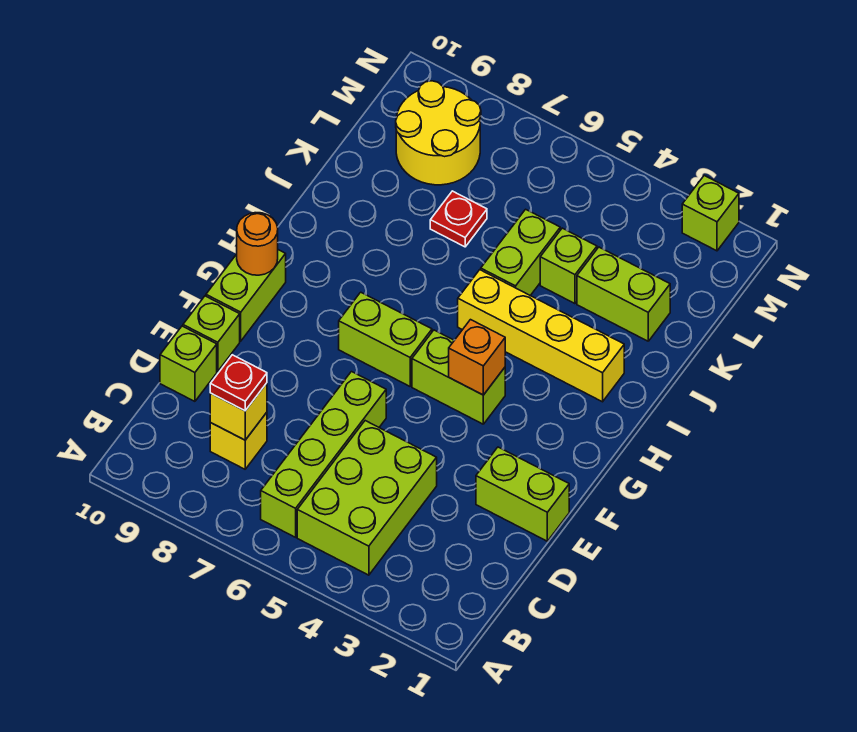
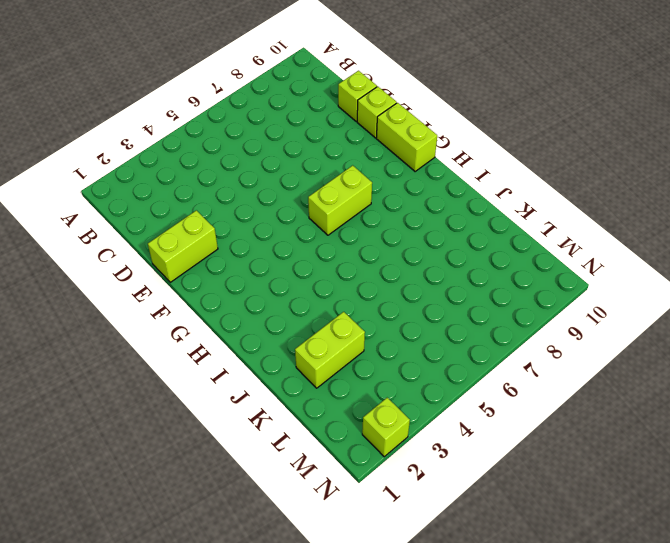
none -> lime brick B4:D5 level 1
none -> lime brick B6:E6 level 1
none -> yellow brick C8 level 1

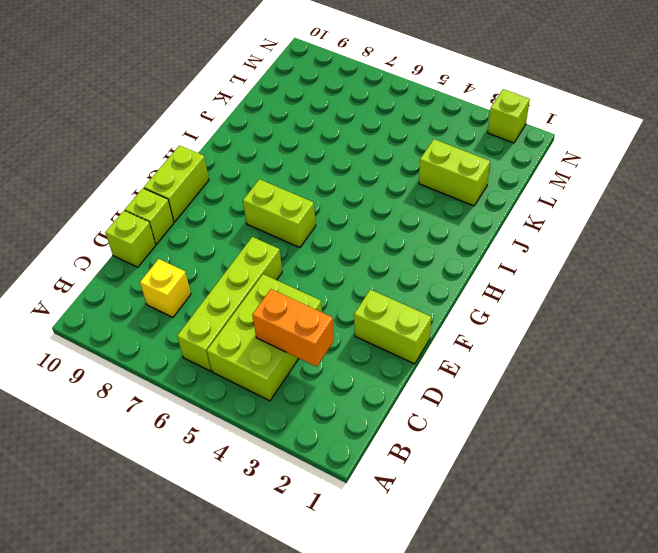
orange brick C3:C4 level 2 -> none
none -> lime brick G4:G5 level 1
none -> yellow brick I2:I5 level 1
none -> lime brick J5:K5 level 1

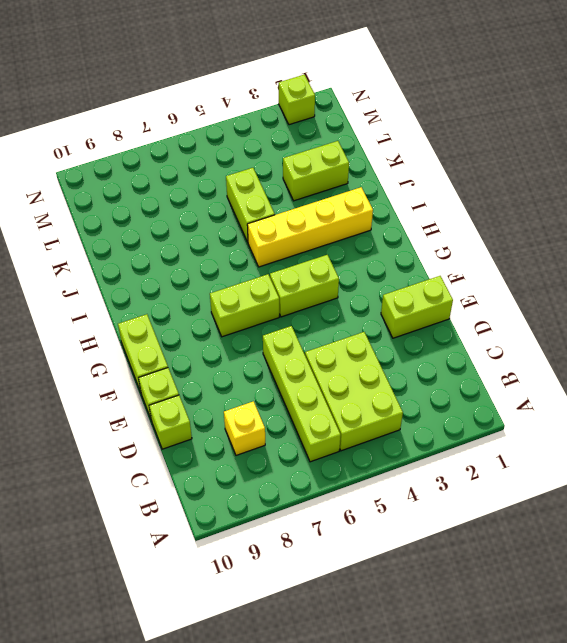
none -> lime brick K4 level 1
none -> red plate K7 level 1
none -> yellow round brick L8:M9 level 1

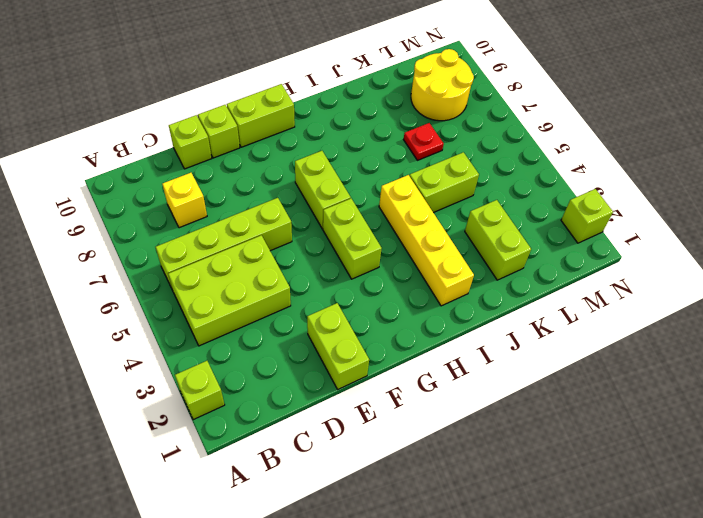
lime brick A2 level 1 -> lime brick K4 level 1
none -> yellow brick C8 level 2
none -> orange brick G4 level 2
none -> orange round brick G10 level 2

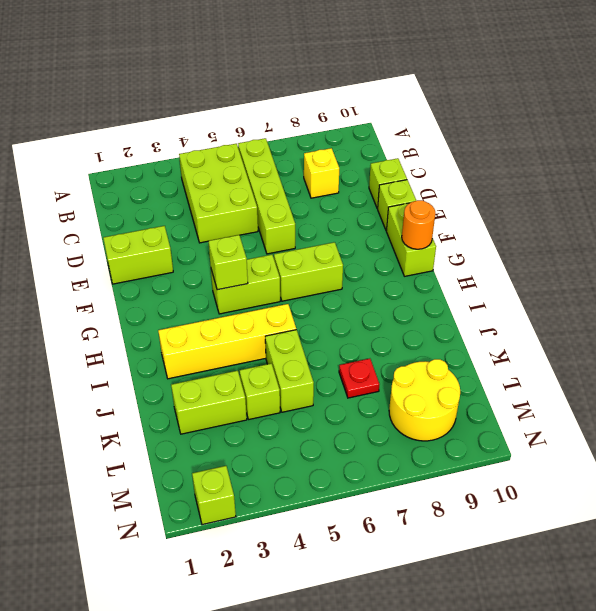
lime brick G4 level 2 -> orange brick G4 level 2
none -> yellow brick C8 level 2
none -> red plate C8 level 3

